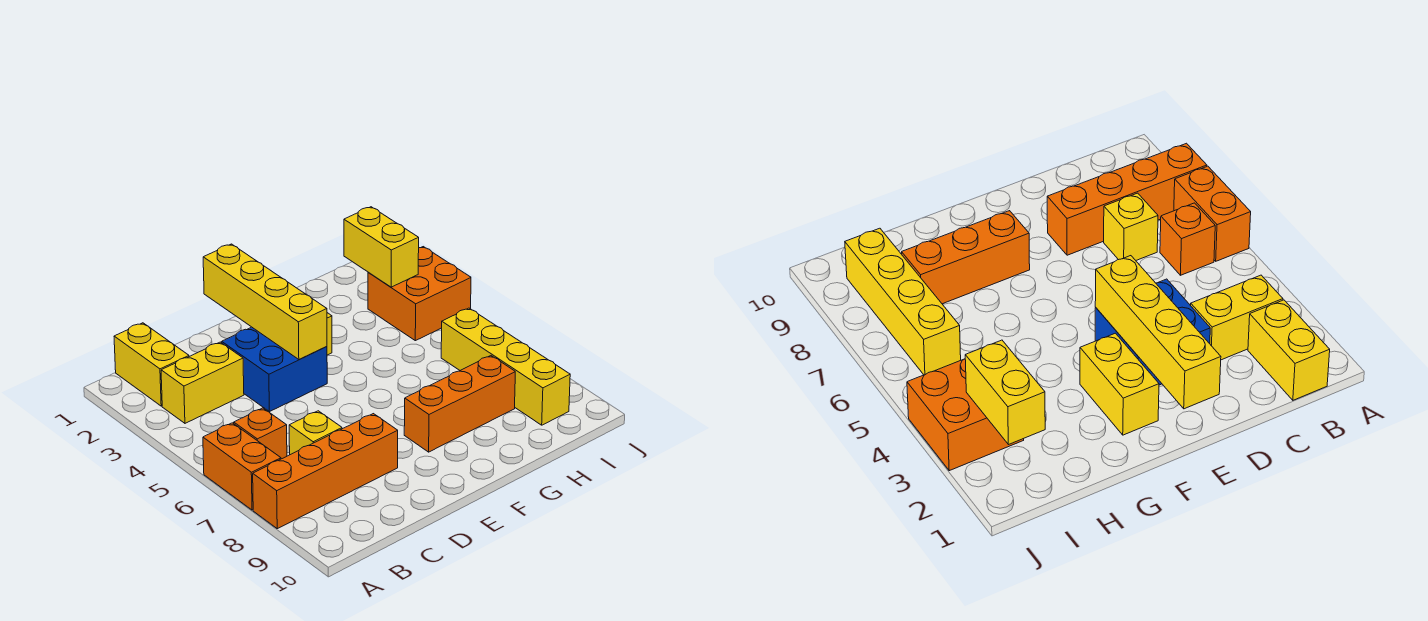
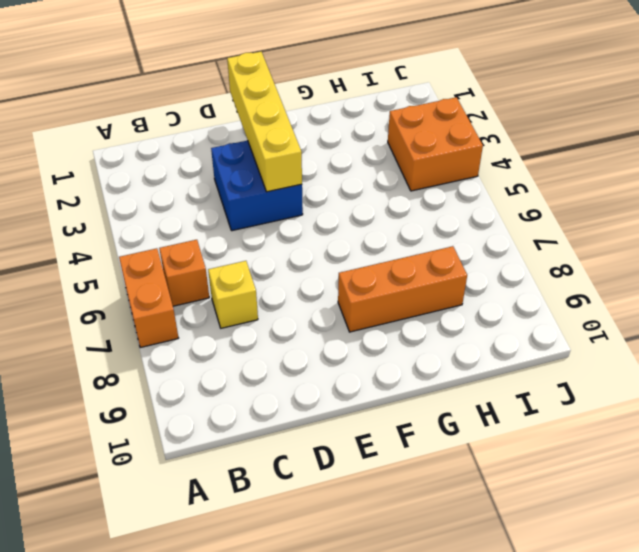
none -> orange brick A8:D8 level 1
none -> yellow brick B1:B2 level 1
none -> yellow brick B3:C3 level 1

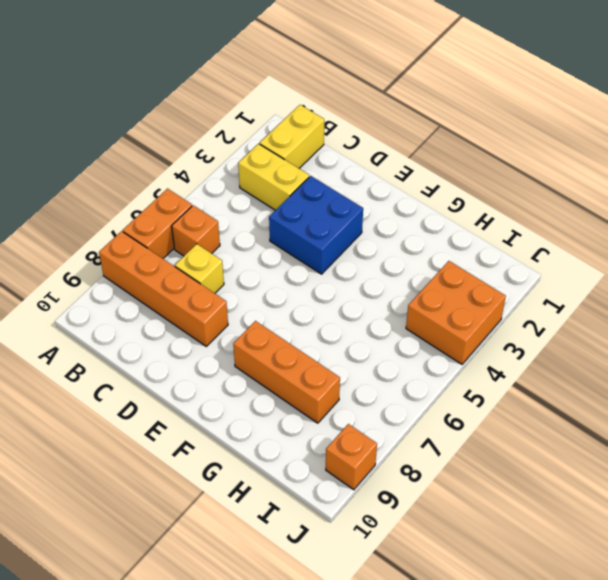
orange brick J9 level 1 -> none
none -> yellow brick F2:F3 level 1
none -> yellow brick I6:I9 level 1
none -> yellow brick E1:E4 level 2

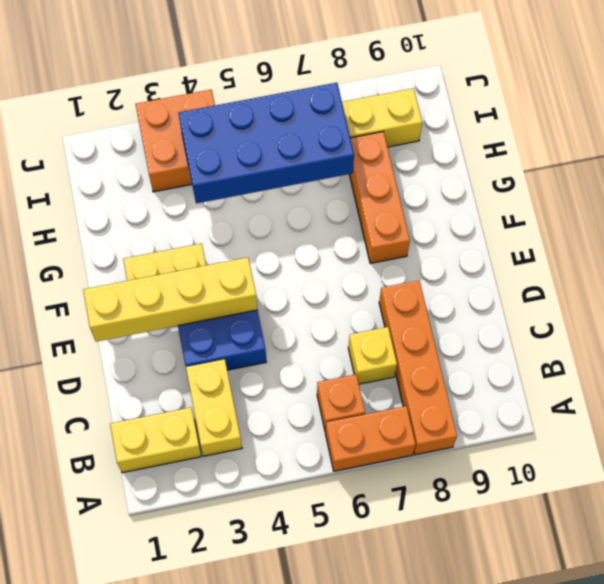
blue brick H4:I7 level 2 -> none
none -> yellow brick I2:I3 level 2

